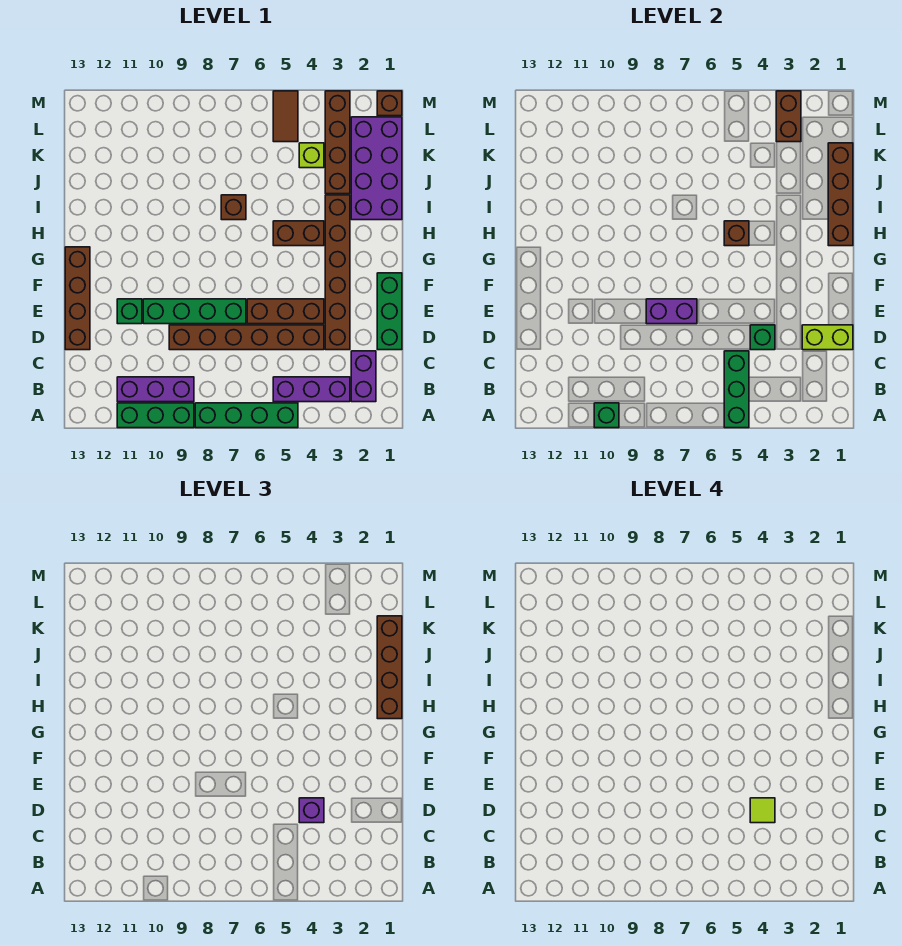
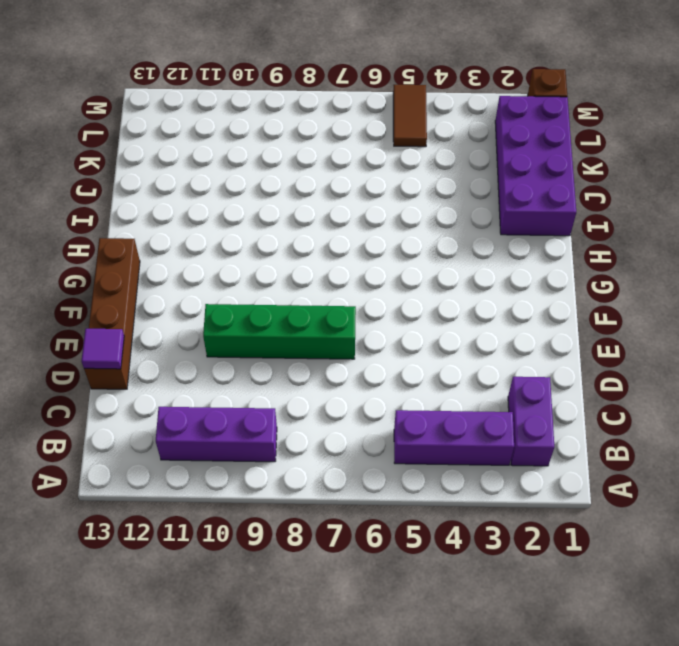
purple tile D13 level 2 -> none
none -> green brick A5:A8 level 1
none -> green brick A9:A11 level 1
none -> green brick D1:F1 level 1
none -> brown brick D3:I3 level 1

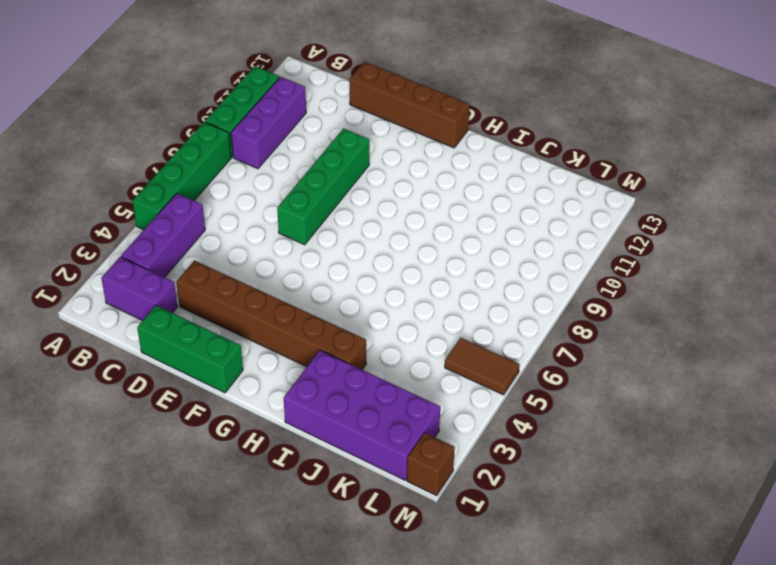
none -> brown brick D4:D9 level 1
none -> brown brick E4:E6 level 1
none -> green brick E11 level 1
none -> brown brick H4:H5 level 1

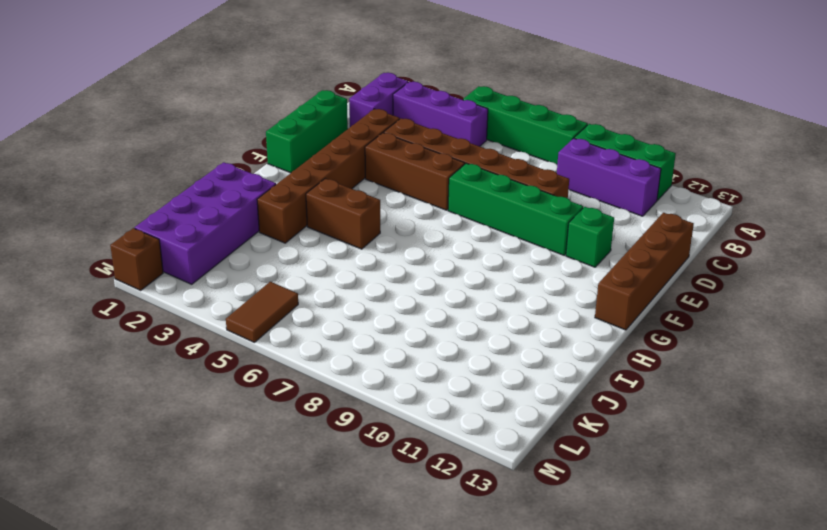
none -> brown brick I7 level 1
none -> brown brick J3:M3 level 1
none -> lime brick K4 level 1
none -> green brick A5:C5 level 2

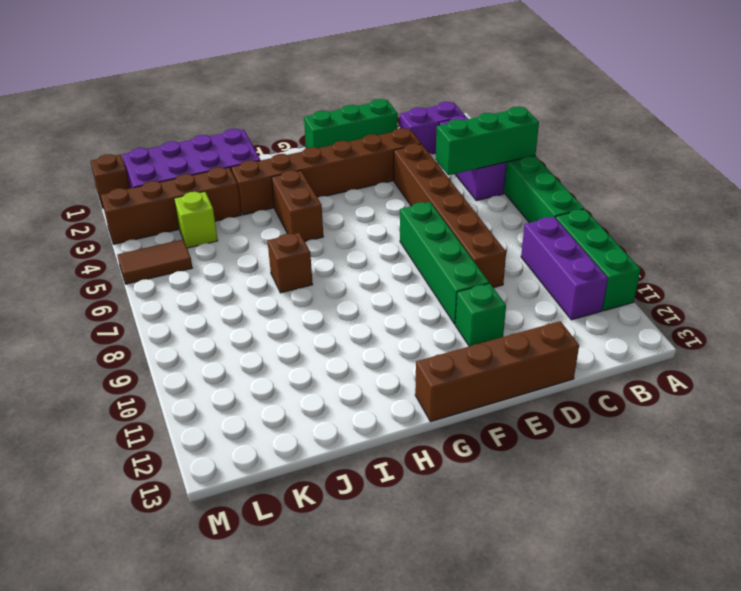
none -> brown brick E4:E6 level 1
none -> green brick A10 level 2
none -> lime brick D1:D2 level 2
none -> green brick D4 level 2

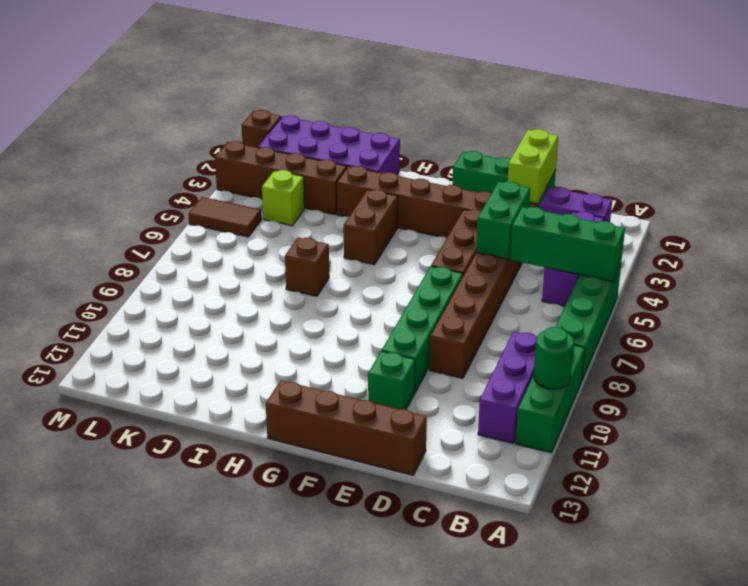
green round brick A10 level 2 -> green brick A10 level 2
green brick D4:D5 level 2 -> green brick D4 level 2
none -> purple brick E7:E8 level 2
none -> brown brick H1:K1 level 2
none -> brown brick H5 level 2
none -> brown brick L3:M3 level 2

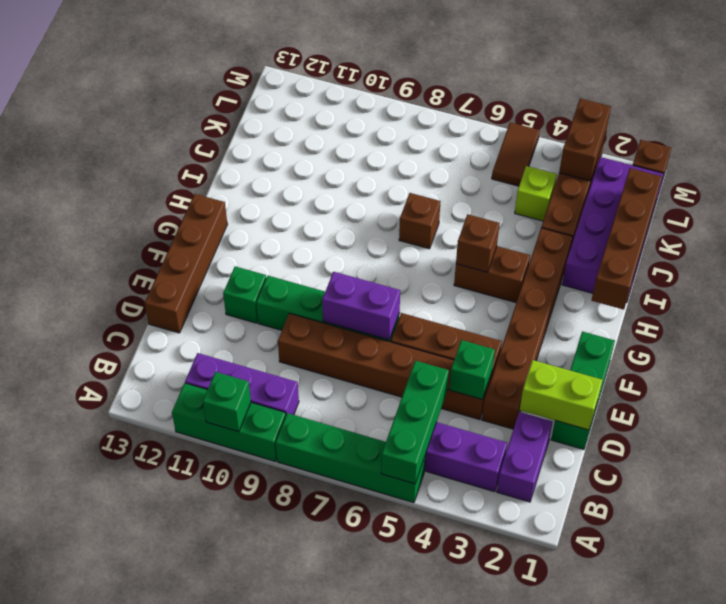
none -> purple brick D4 level 3
none -> brown brick H1:K1 level 3
none -> lime tile D4 level 4

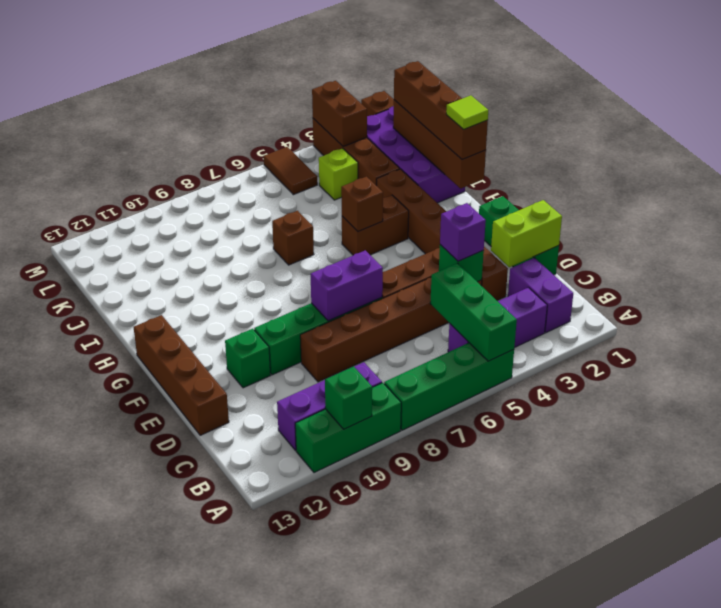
lime tile H1 level 4 -> lime tile D4 level 4

